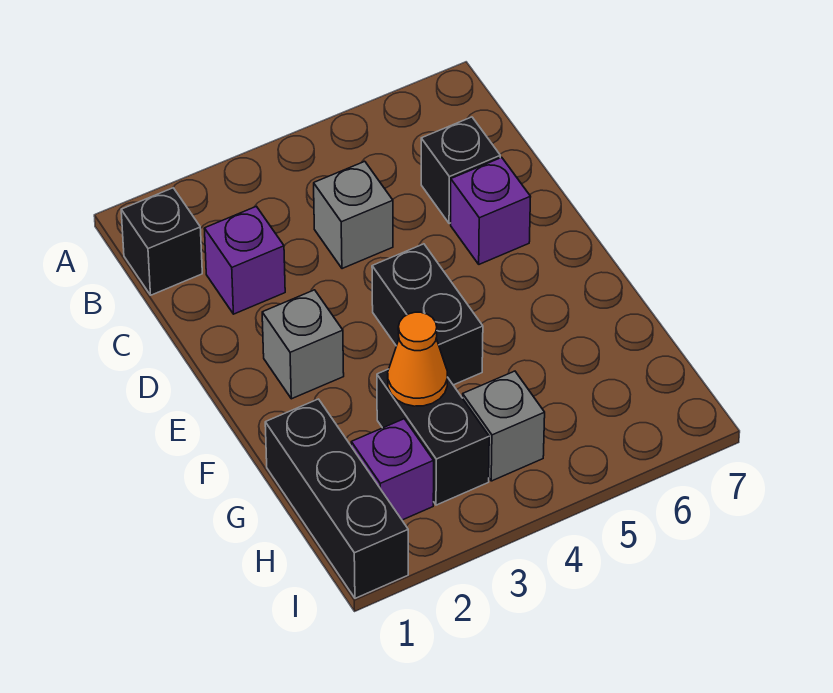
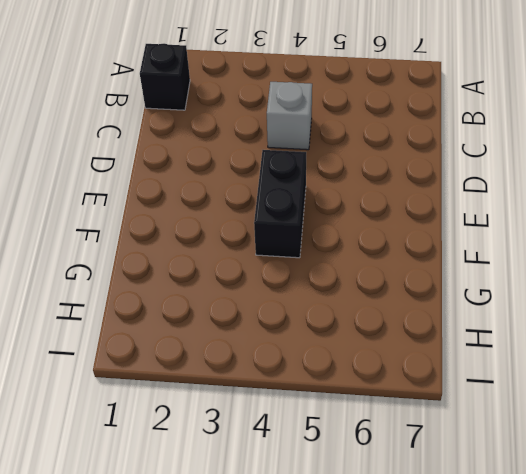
none -> purple brick C2 level 1
none -> black brick C6 level 1
none -> purple brick D6 level 1

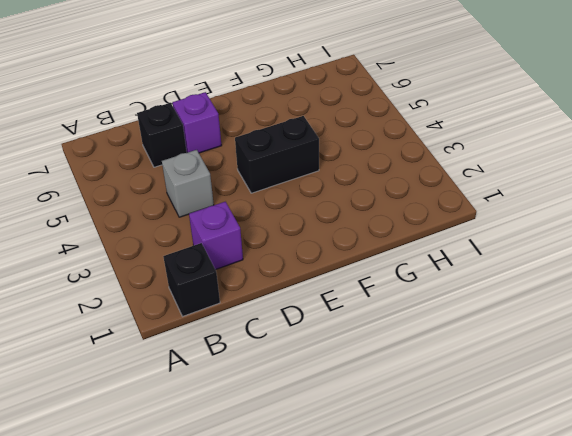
none -> grey brick E2 level 1
none -> black brick G1:I1 level 1
none -> black brick G3:H3 level 1

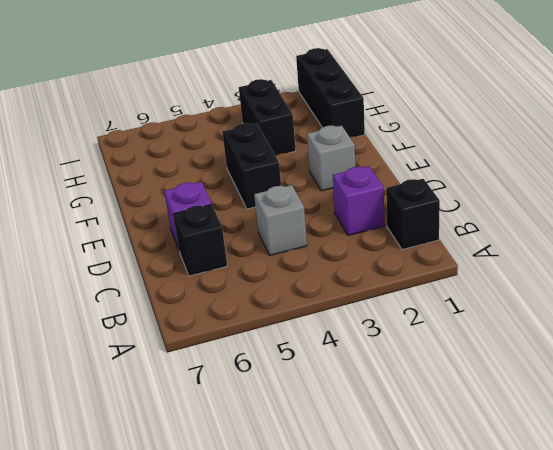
none -> purple brick H2 level 1
none -> grey brick H4 level 1
none -> orange cone G3 level 2

